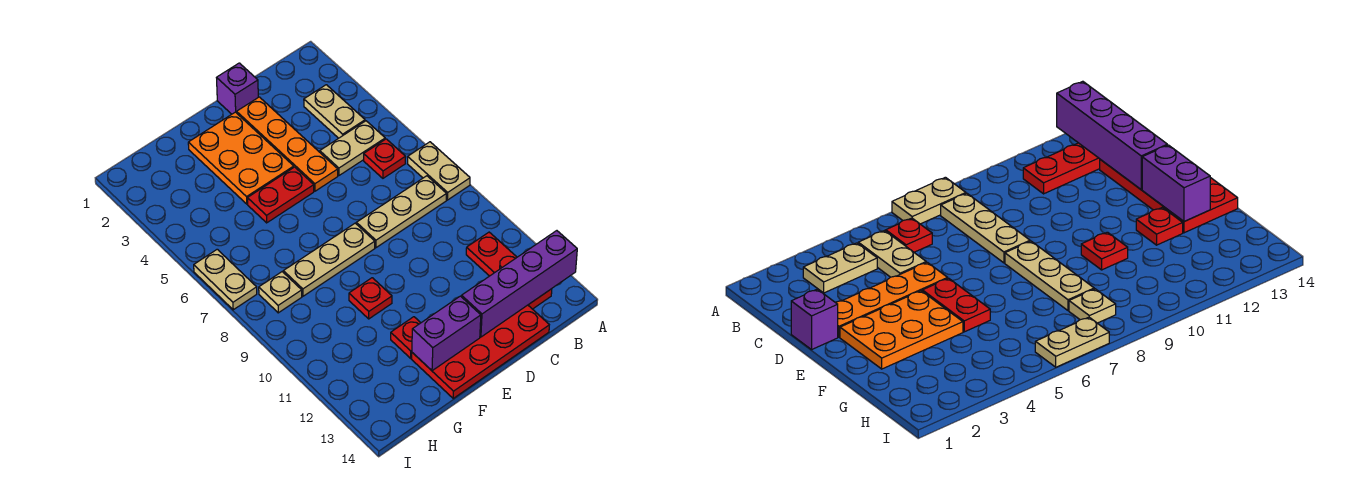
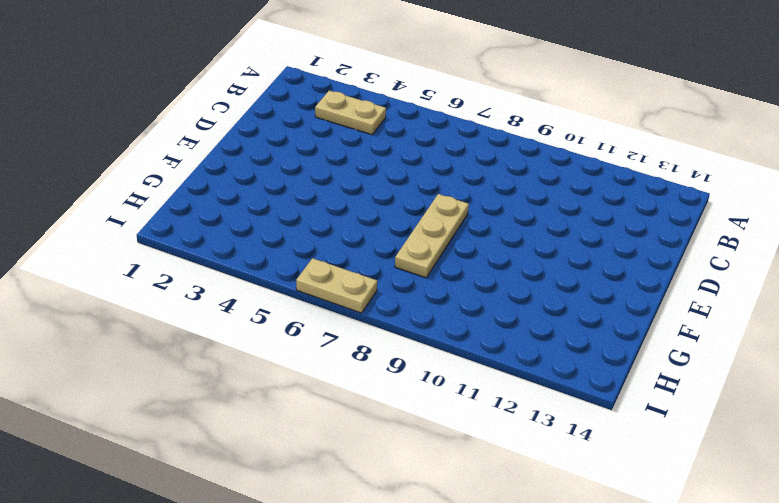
none -> tan plate A7:A8 level 1
none -> tan plate B5:C5 level 1
none -> red plate B6 level 1

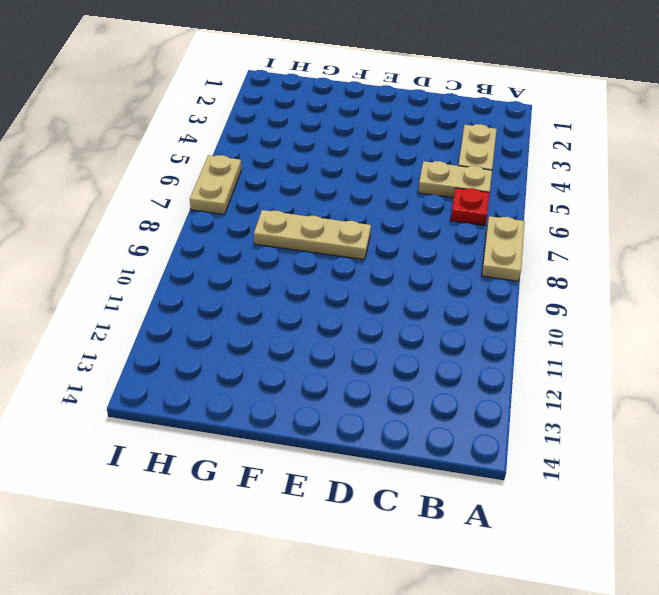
none -> tan plate B8:D8 level 1
none -> red plate B11:B13 level 1
none -> red plate C13:F14 level 1

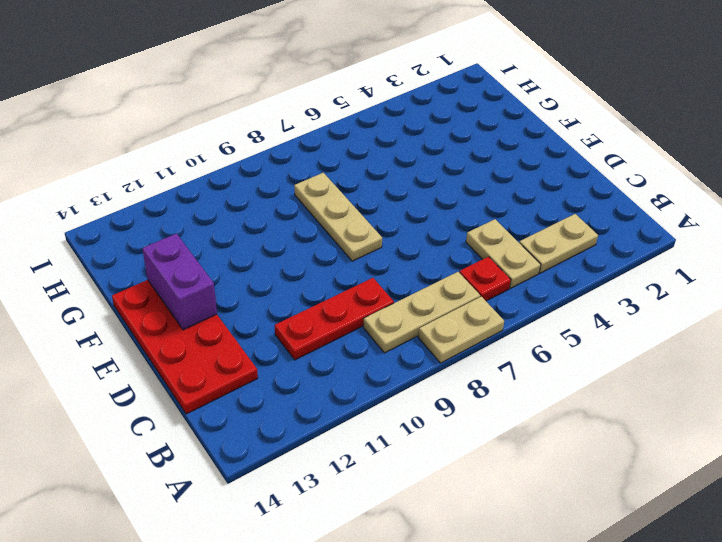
tan plate B7:B9 level 1 -> tan plate B8:D8 level 1
red plate C9:C11 level 1 -> red plate B11:B13 level 1
none -> purple brick D1 level 1
none -> orange plate D2:D5 level 1
none -> orange plate E2:F4 level 1

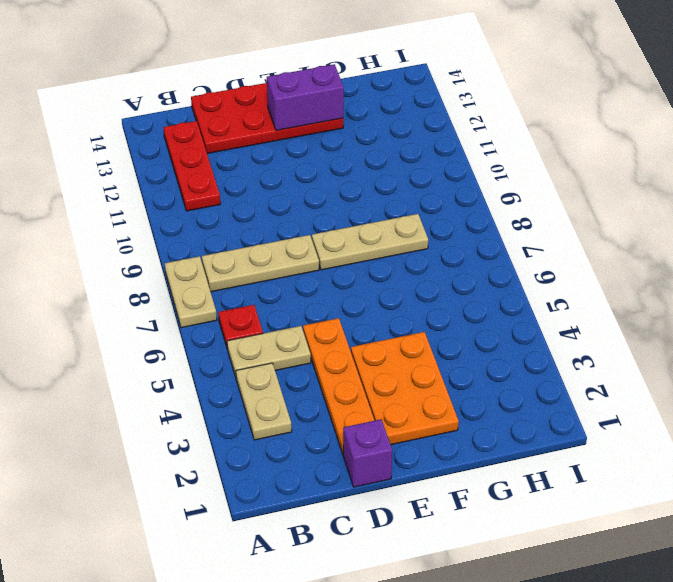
none -> red plate E5:F5 level 1
none -> red plate F10 level 1
none -> red plate F12 level 1

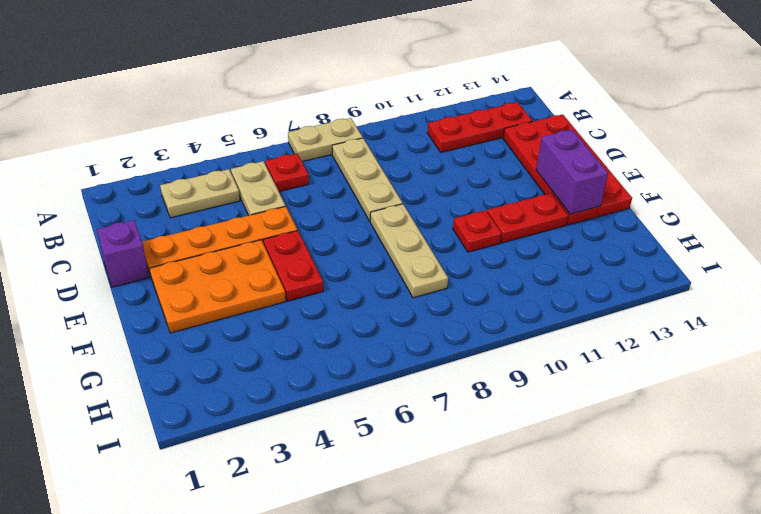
red plate F11:F12 level 1 -> red plate F12 level 1
none -> tan plate H8 level 1
none -> tan plate I6:I7 level 1
none -> purple brick A13:D13 level 2

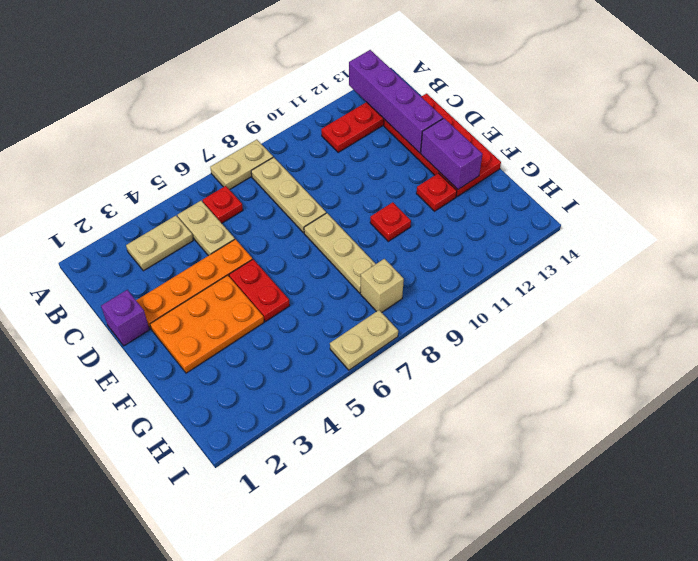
tan brick H8 level 1 -> tan plate H8 level 1

